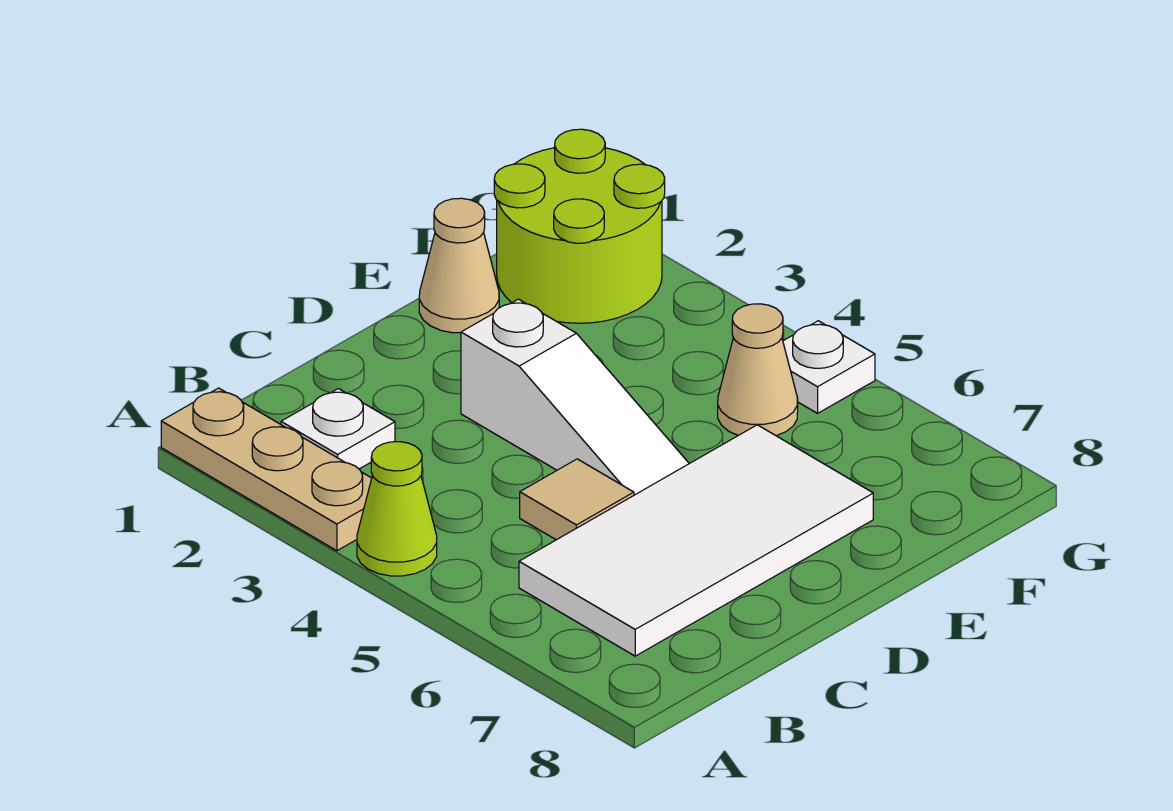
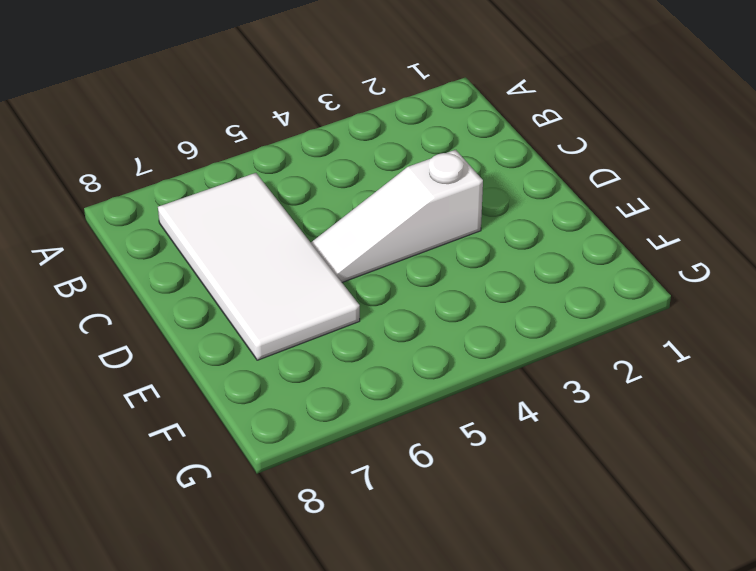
none -> tan plate A1:A3 level 1
none -> lime cone A4 level 1

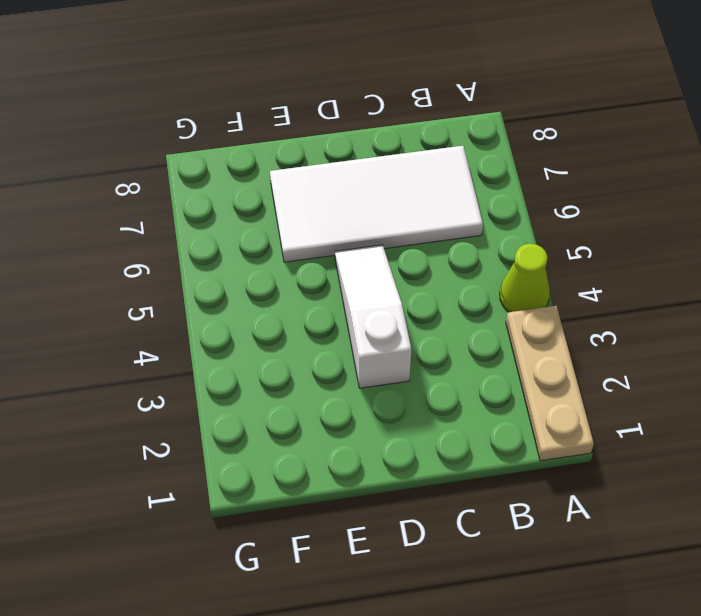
none -> white plate B2 level 1
none -> tan tile C5 level 1

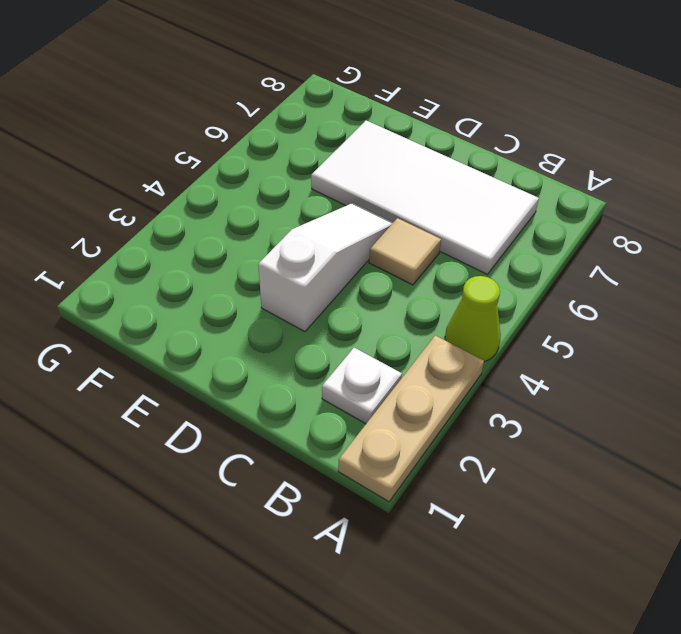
none -> tan cone E1 level 1
none -> lime round brick F1:G2 level 1

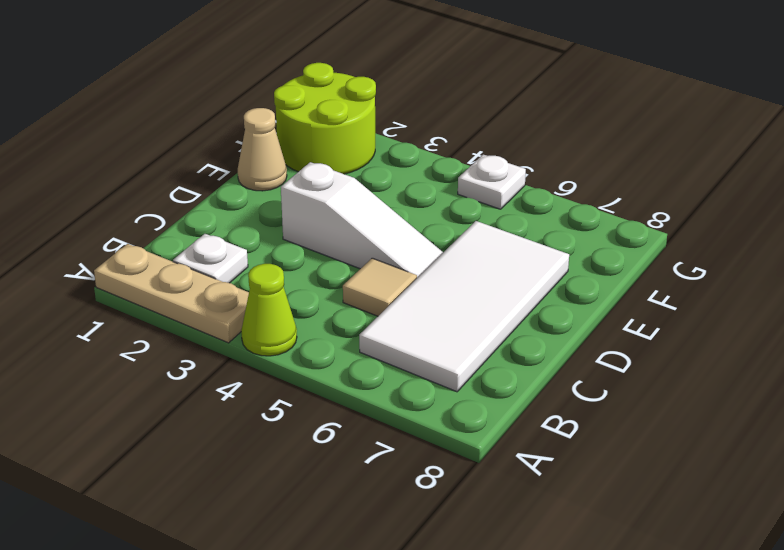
none -> tan cone F5 level 1

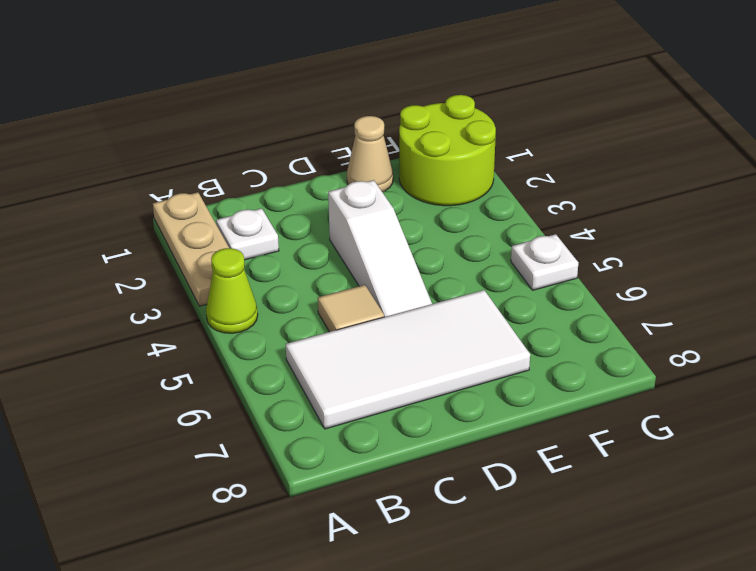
none -> tan cone F5 level 1

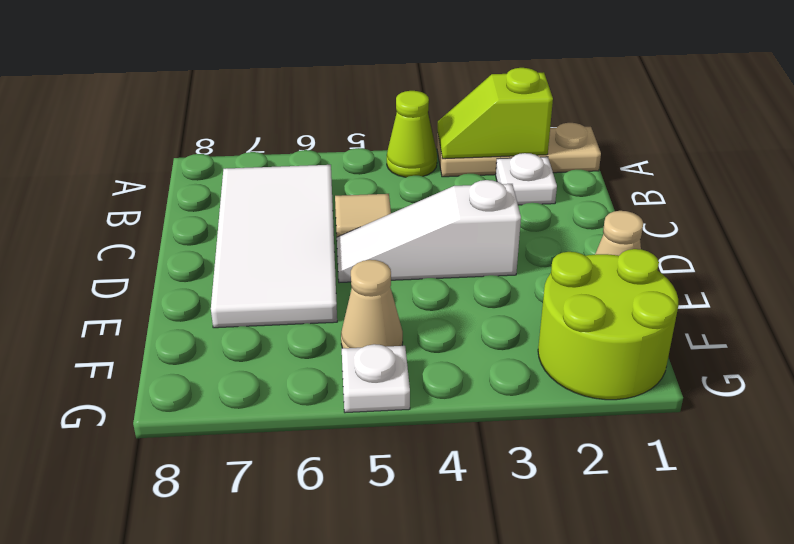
lime slope A2:A3 level 2 top 2 -> none

